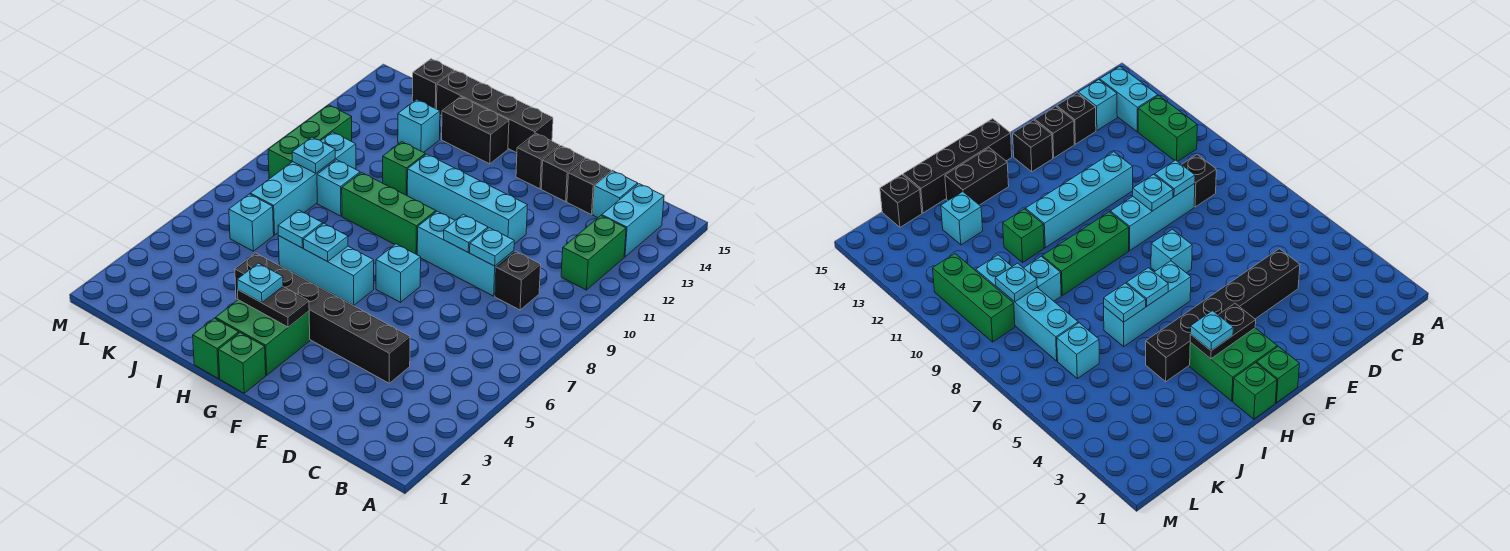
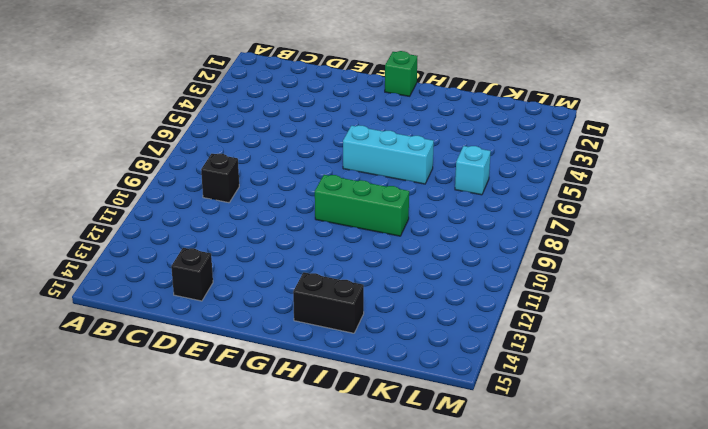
none -> green brick B11:B12 level 1
none -> cyan brick B13:B14 level 1
none -> cyan brick C14 level 1
none -> black brick D4:I4 level 1

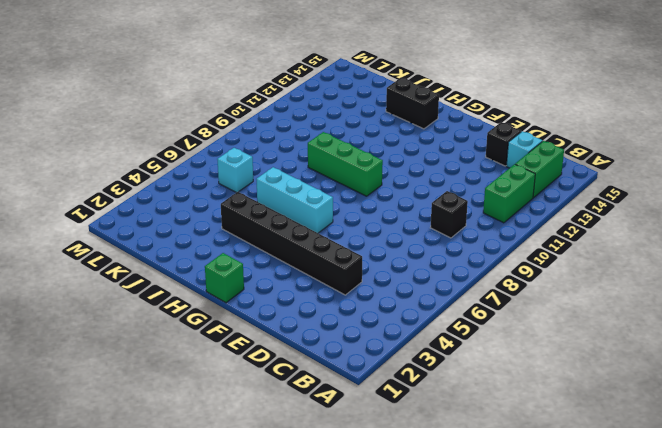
green brick B13:B14 level 1 -> cyan brick B13:B14 level 1
none -> cyan brick D9:F9 level 1
none -> cyan brick E11:H11 level 1
none -> black brick E14 level 1
none -> cyan brick F7 level 1

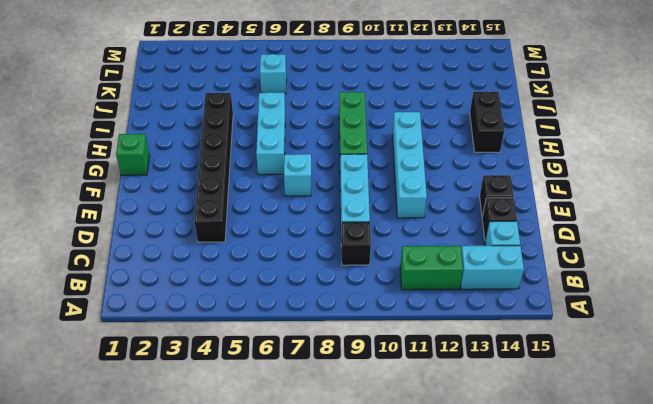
none -> black brick F14 level 1
none -> green brick G2:H3 level 1
none -> black brick G15:J15 level 1
none -> green brick H1 level 1

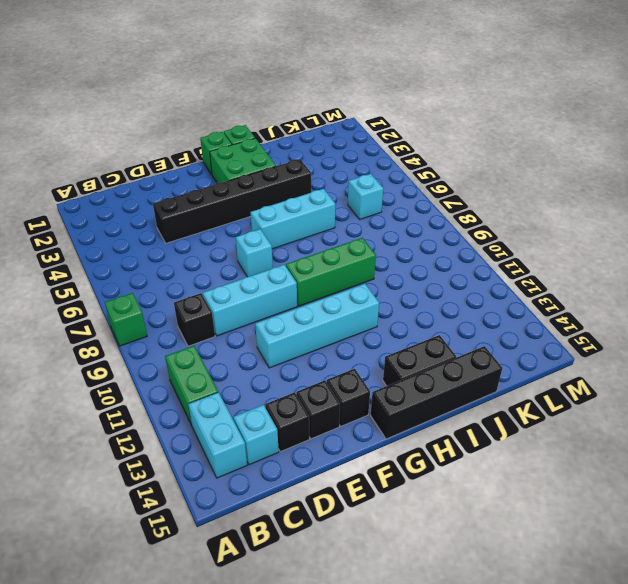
green brick A8 level 1 -> green brick I11 level 1
none -> cyan brick J9 level 1
none -> cyan brick J13 level 1
none -> cyan brick K7:K10 level 1
none -> black brick K15 level 1

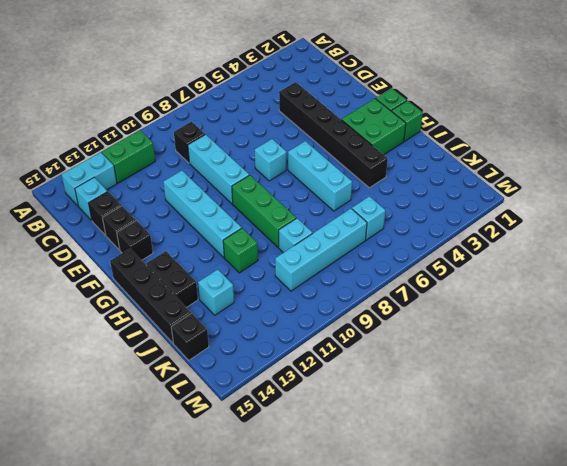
none -> green brick L9:L11 level 1
none -> cyan plate D9 level 2
none -> cyan plate E9 level 2
none -> black plate G3:H3 level 2

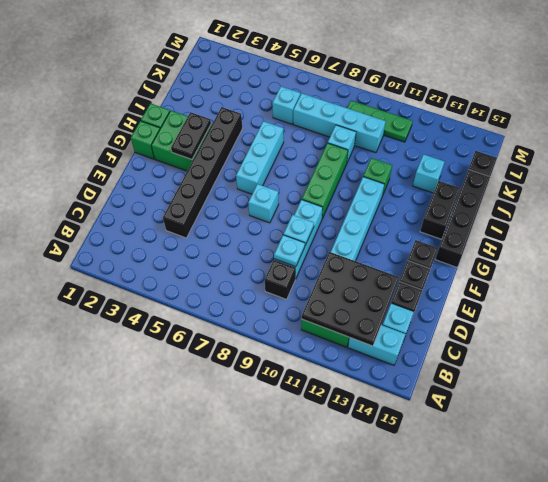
black plate B11:D13 level 2 -> none
green plate L9:L11 level 1 -> green brick L9:L11 level 1
none -> cyan plate H6 level 2
none -> cyan plate I6 level 2
none -> cyan plate K9 level 2
none -> cyan plate H3 level 3

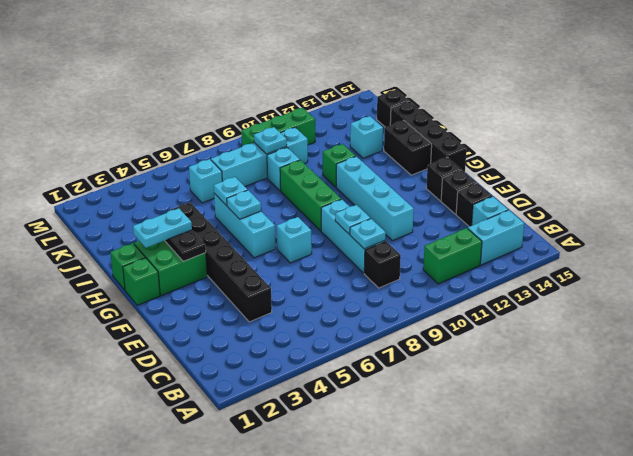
cyan plate H2:H3 level 3 -> cyan plate H3 level 3

